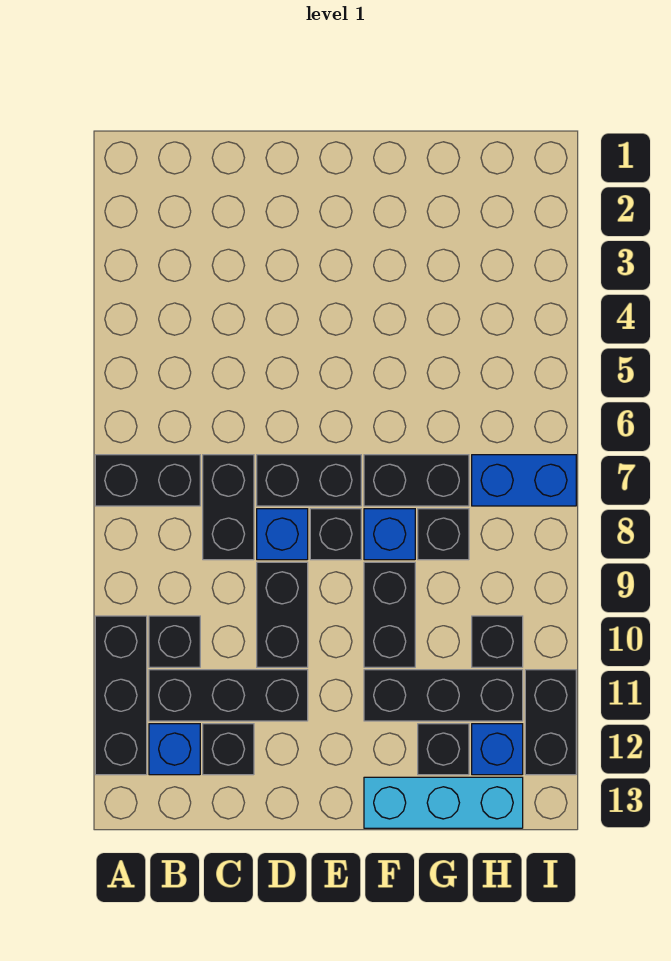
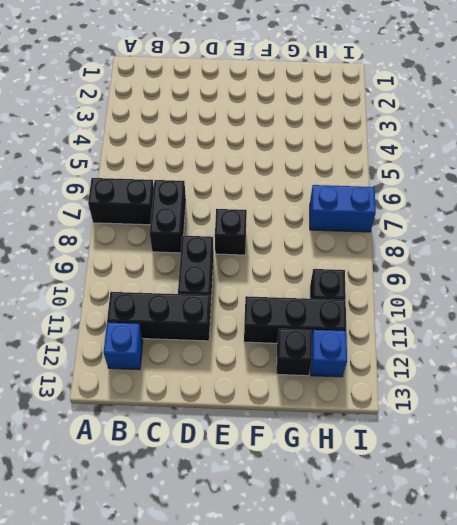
none -> black brick A10:A12 level 1
none -> black brick B10 level 1
none -> black brick C12 level 1

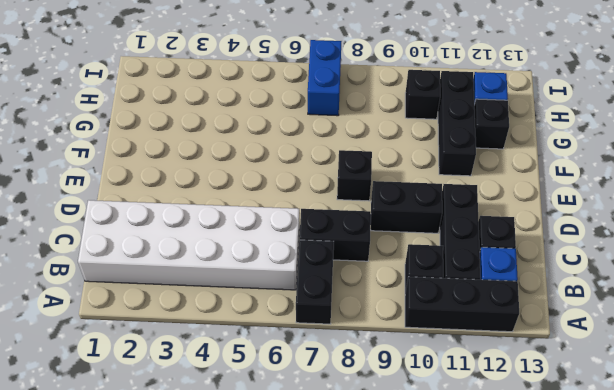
white brick B1:C6 level 1 -> none
none -> black brick D7:E7 level 1
none -> blue brick D8 level 1
none -> black brick F7:G7 level 1

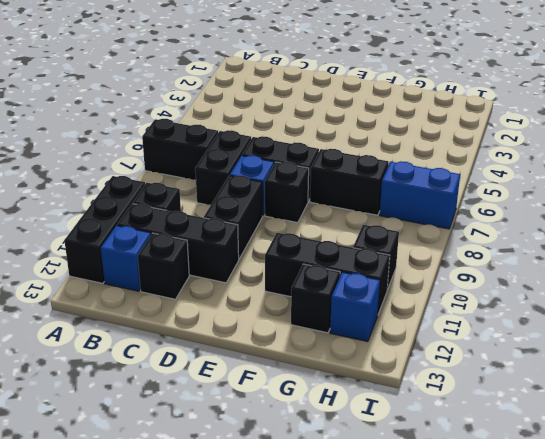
none -> blue brick F8 level 1
none -> black brick F9:F10 level 1
none -> cyan brick F13:H13 level 1

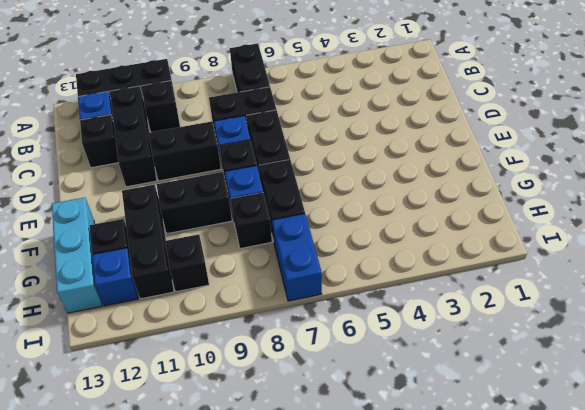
none -> black brick I11:I12 level 1

